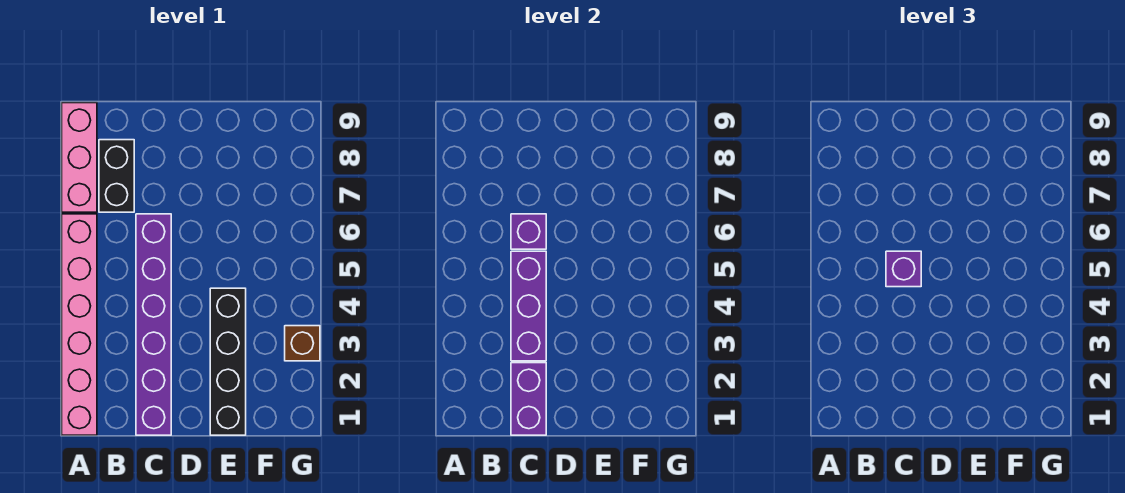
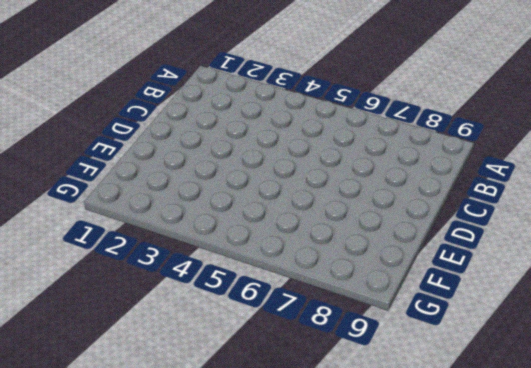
none -> pink brick A1:A6 level 1
none -> pink brick A7:A9 level 1

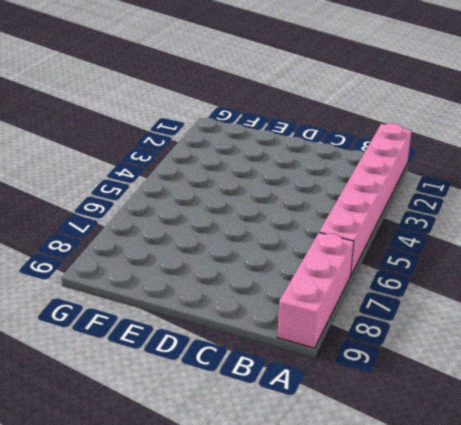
none -> black brick B7:B8 level 1
none -> purple brick C1:C6 level 1

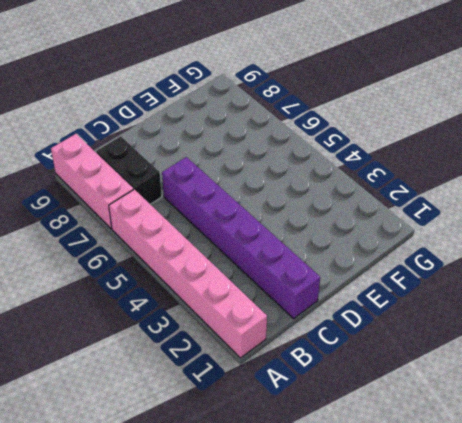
none -> black brick E1:E4 level 1
none -> brown brick G3 level 1

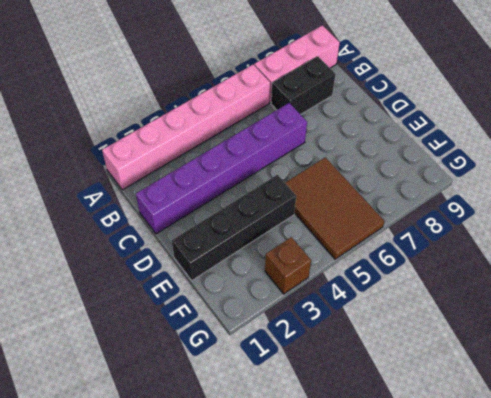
brown tile E5:G6 level 1 -> none
none -> purple brick C1:C2 level 2
none -> purple brick C3:C5 level 2

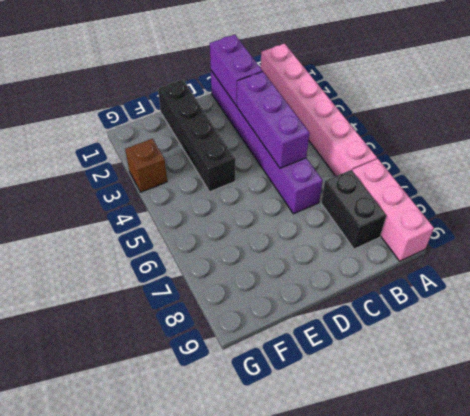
none -> purple brick C6 level 2
none -> purple brick C5 level 3

